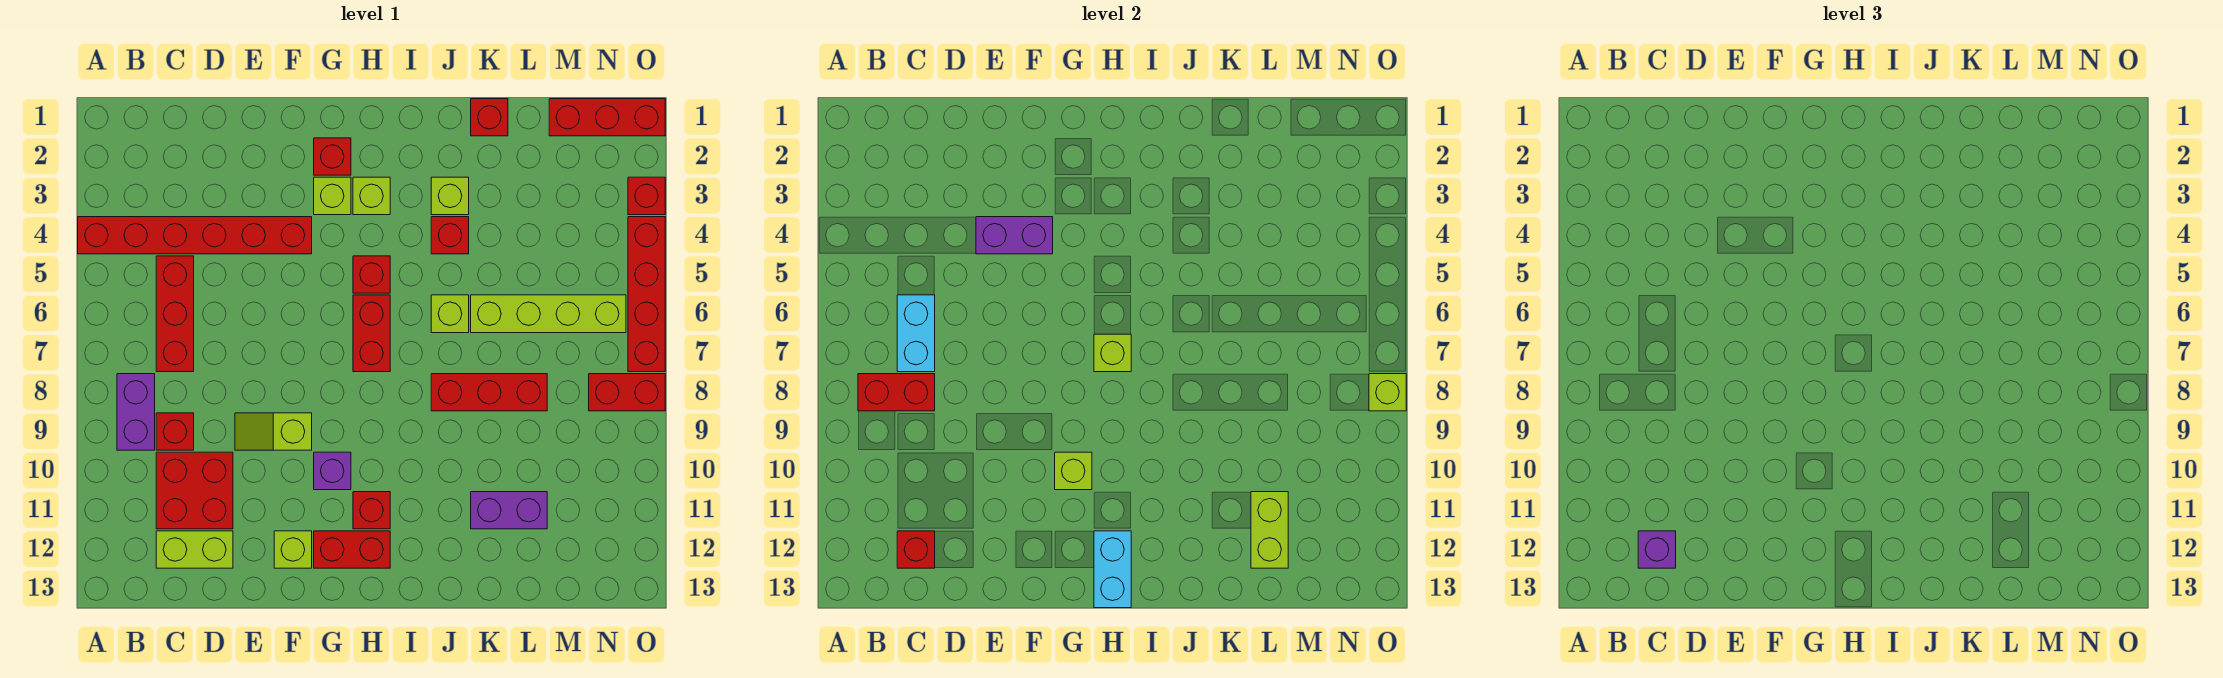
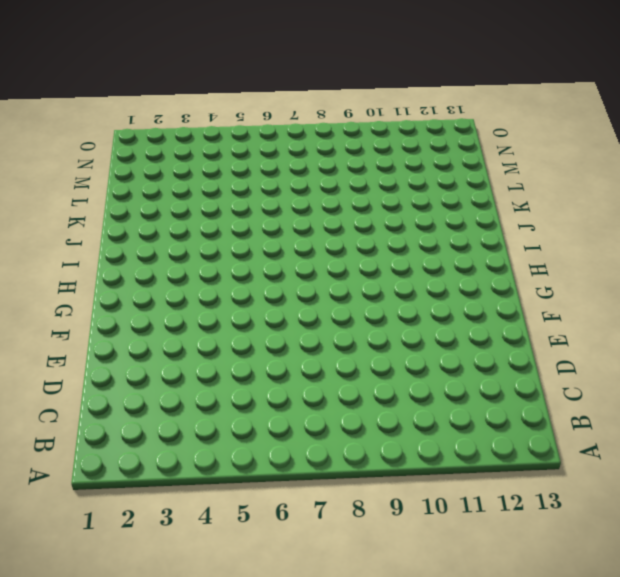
none -> red brick A4:F4 level 1
none -> purple brick B8:B9 level 1
none -> red brick C5:C7 level 1
none -> red brick C9 level 1

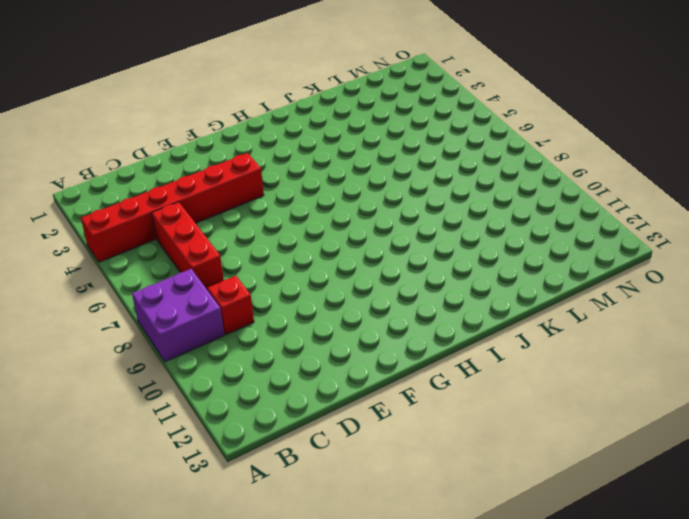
purple brick A8:B9 level 1 -> purple brick B8:B9 level 1
none -> red brick C10:D11 level 1
none -> lime brick C12:D12 level 1
none -> lime slope E9:F9 level 1 top F
none -> lime brick F12 level 1

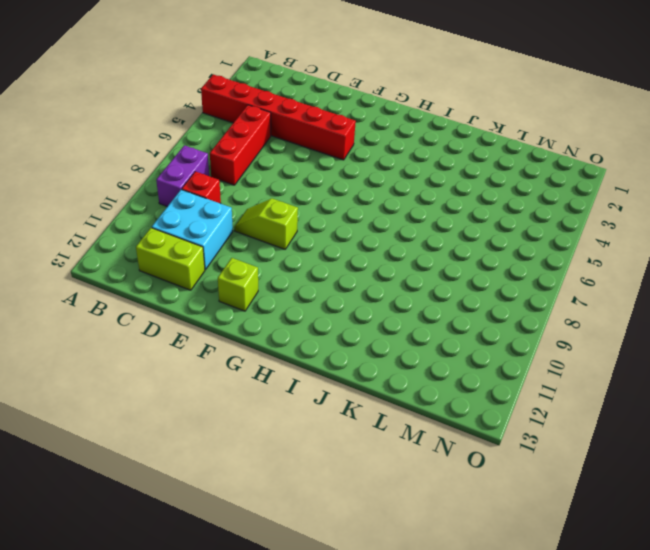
cyan brick C10:D11 level 1 -> red brick C10:D11 level 1
none -> red brick G2 level 1
none -> lime brick G3 level 1
none -> purple brick G10 level 1
none -> red brick G12:H12 level 1

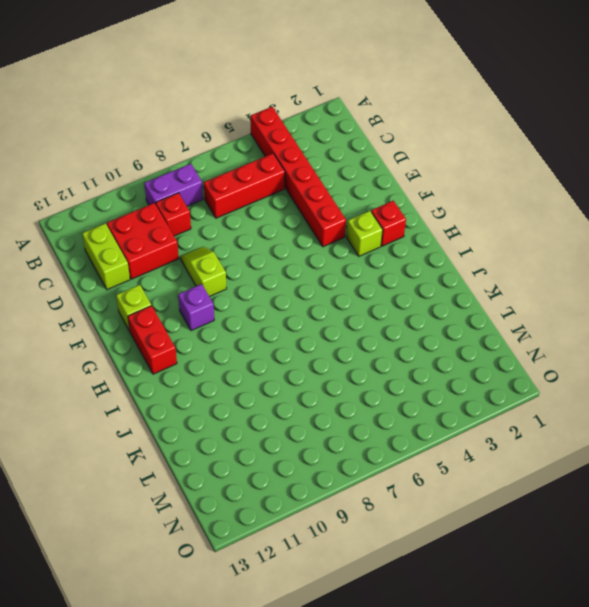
none -> lime brick H3 level 1
none -> red brick H5 level 1
none -> red brick H6:H7 level 1
none -> red brick H11 level 1

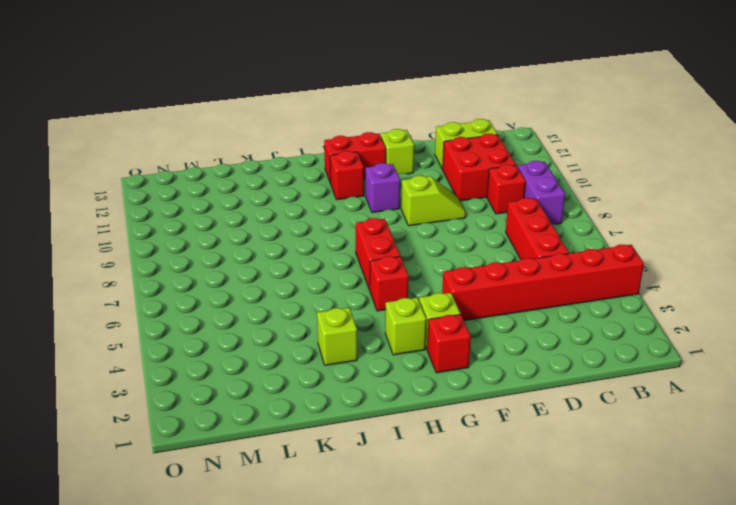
none -> red brick J4 level 1
none -> lime brick J6 level 1
none -> red brick J8:L8 level 1
none -> red brick K1 level 1

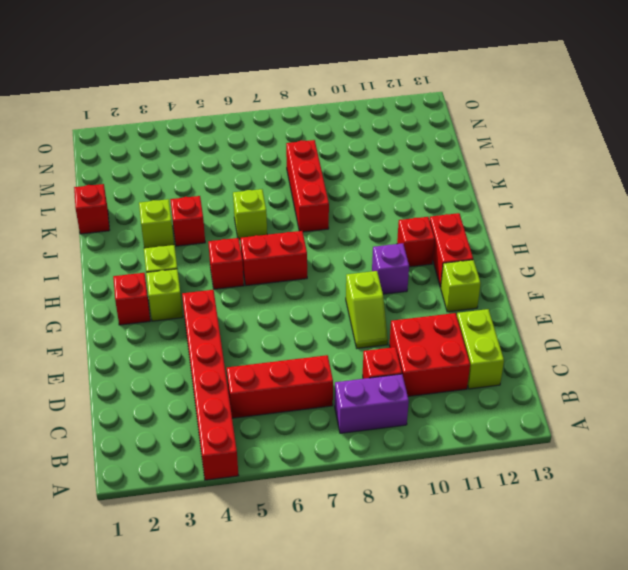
none -> lime brick K6:N6 level 1
none -> purple brick K11:L11 level 1
none -> red brick M1:O1 level 1
none -> red brick N8:O8 level 1

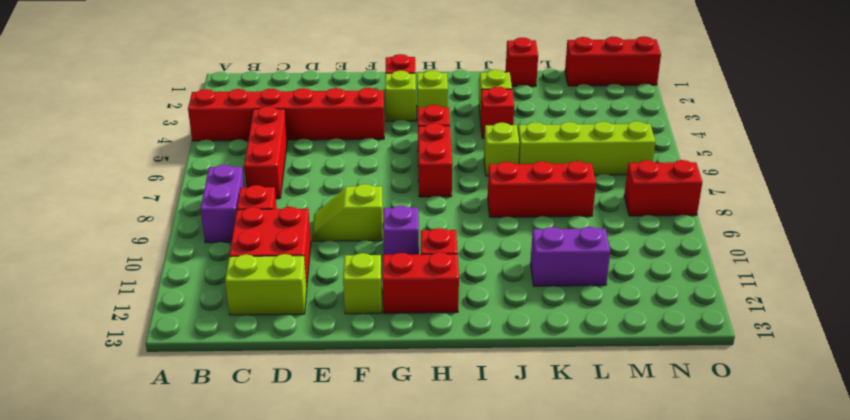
none -> red brick O3 level 1
none -> red brick O4:O7 level 1
none -> red brick B8:C8 level 2
none -> cyan brick C6:C7 level 2

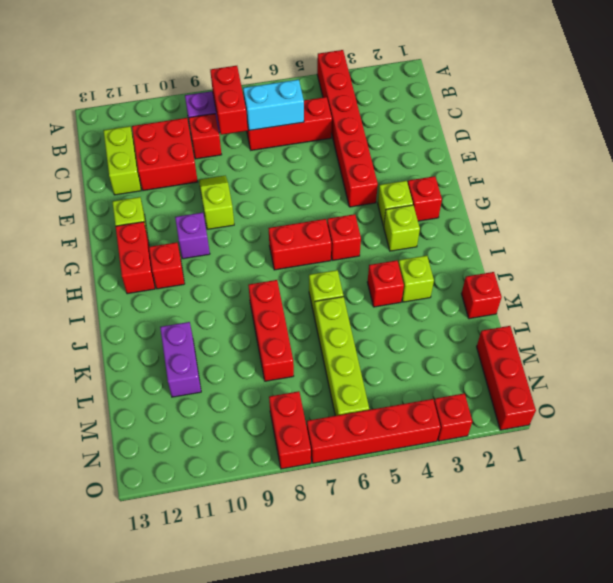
none -> red brick C12 level 2
none -> purple brick E4:F4 level 2
none -> lime brick G10 level 2
none -> lime brick H7 level 2

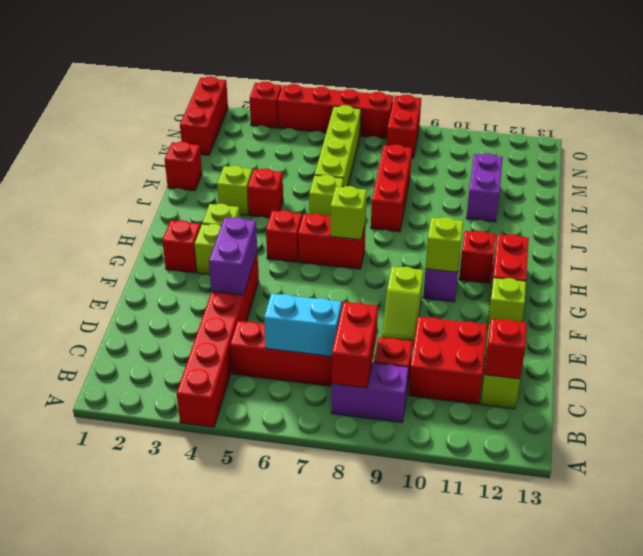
none -> cyan brick H12:H13 level 2
none -> lime brick L11:L12 level 2
none -> lime brick O8 level 2
none -> purple brick C12 level 3

